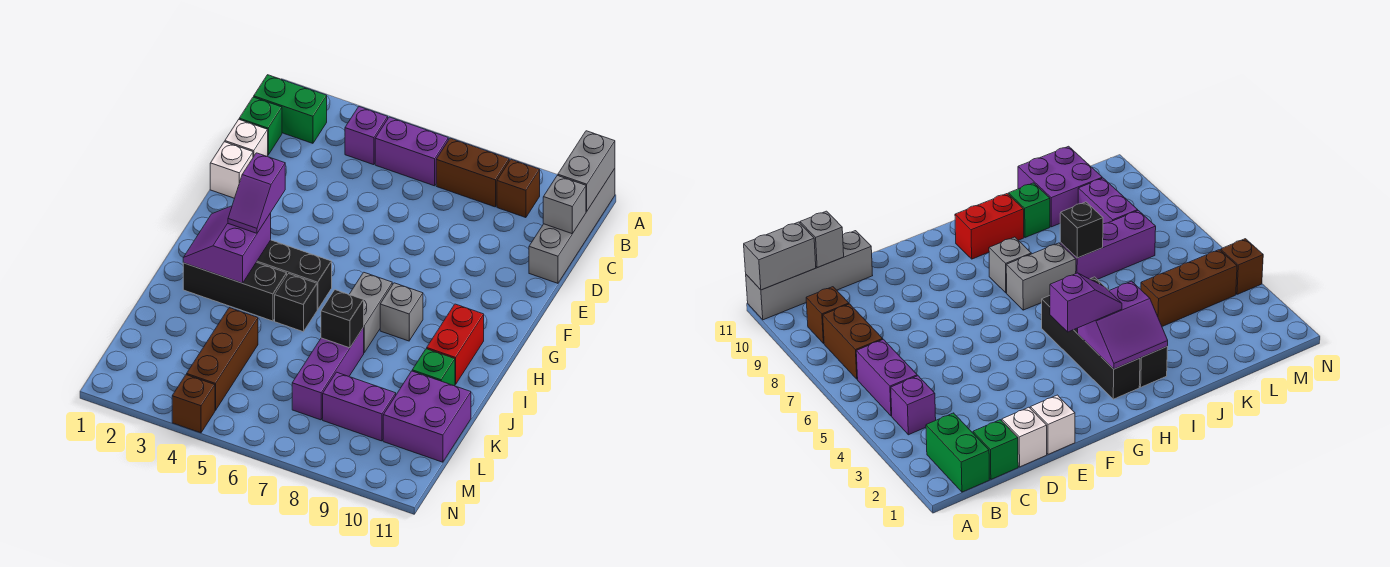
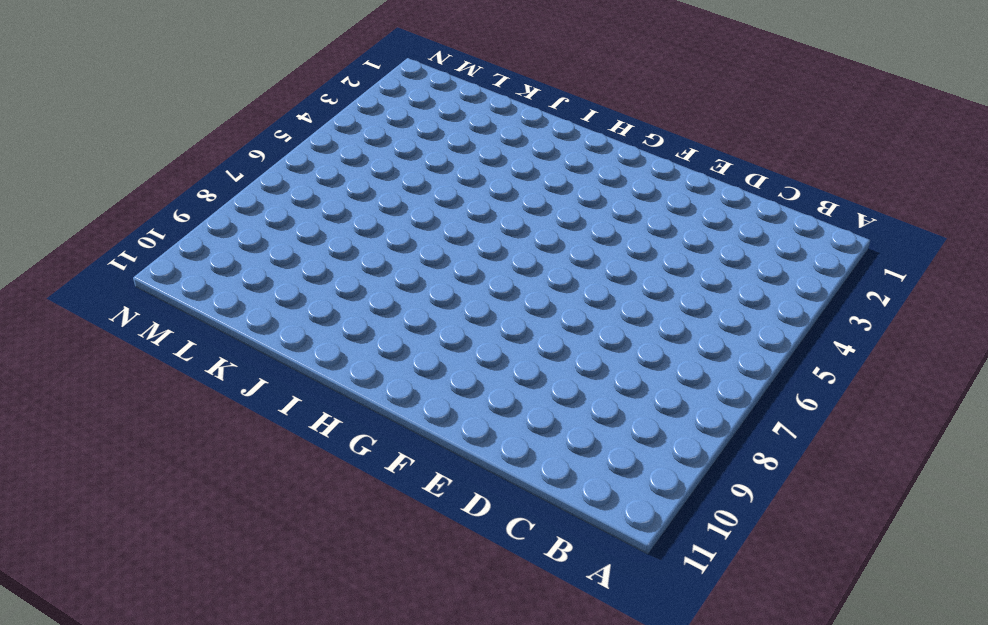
none -> grey brick A11:D11 level 1
none -> green brick B1:B2 level 1
none -> purple brick B4 level 1

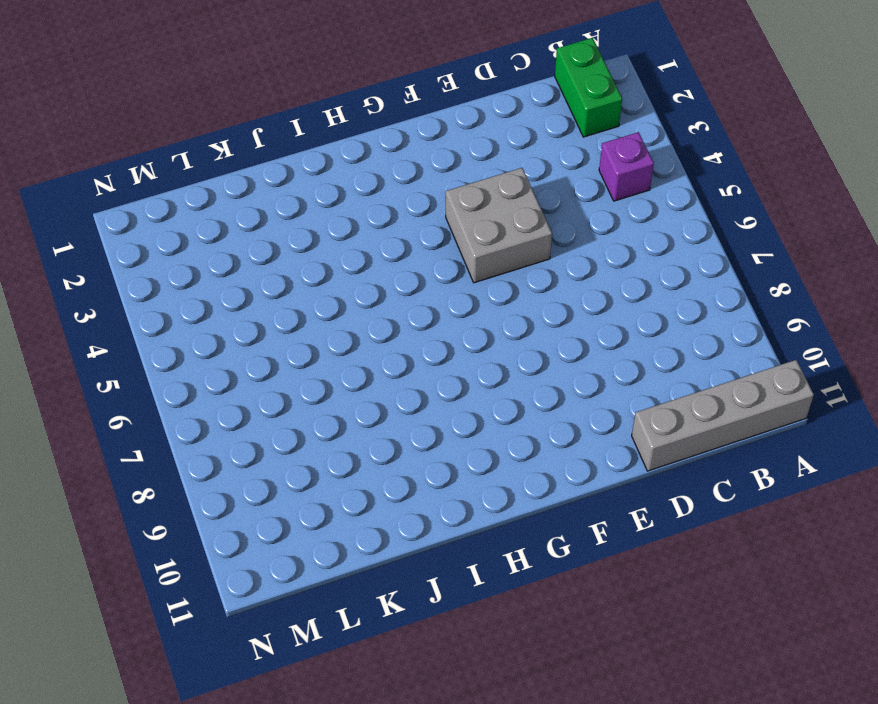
grey brick E4:F5 level 1 -> none
none -> purple brick B5:B6 level 1
none -> brown brick B7:B8 level 1
none -> brown brick B9 level 1

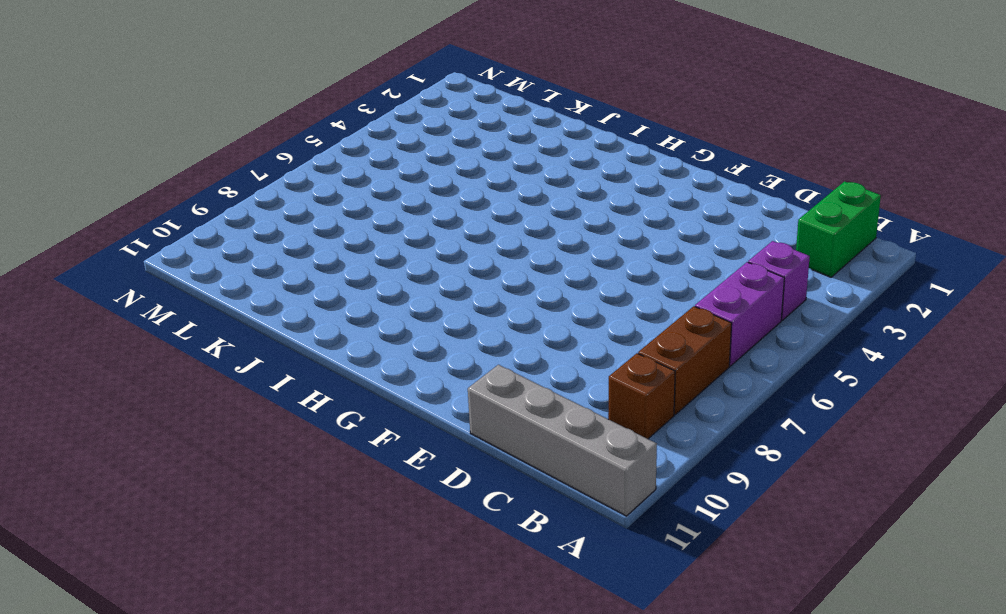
none -> green brick C1 level 1
none -> white brick D1 level 1
none -> white brick E1 level 1

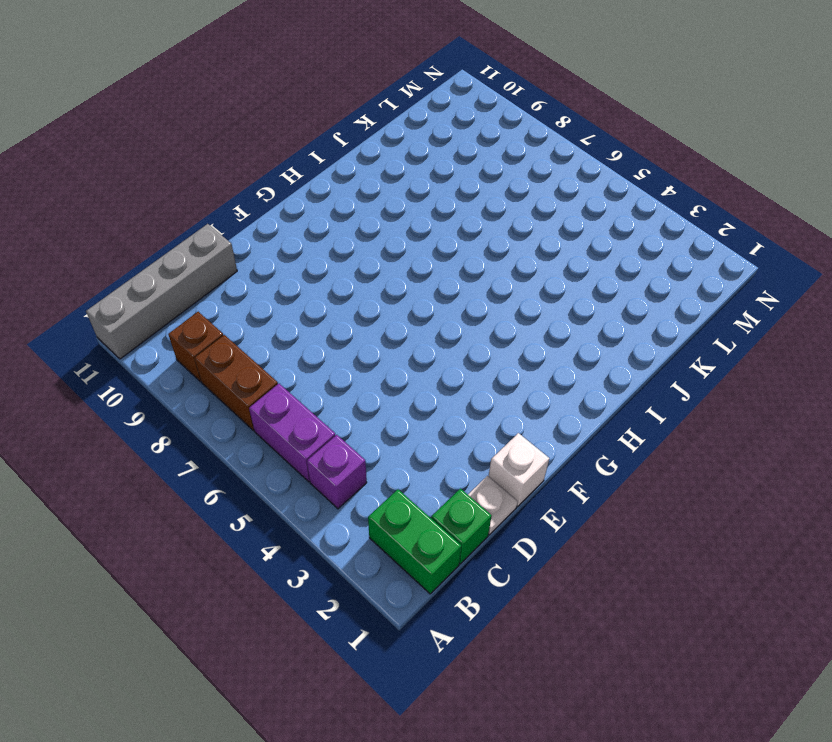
white plate D1 level 1 -> white brick D1 level 1
none -> black brick H2:H5 level 1
none -> grey brick H7:I7 level 1
none -> grey brick H8 level 1

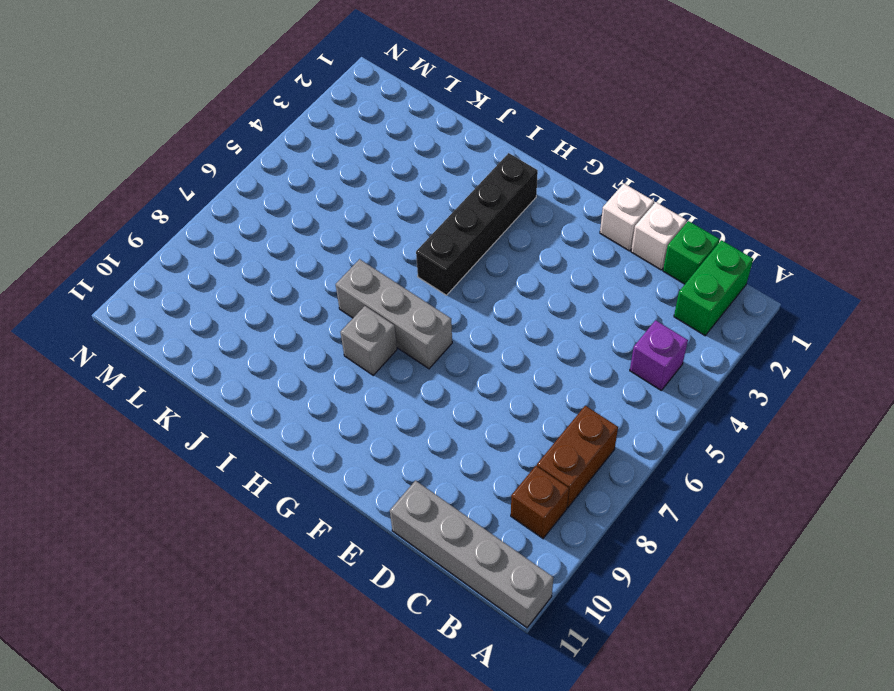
grey brick G7:I7 level 1 -> grey brick H7:I7 level 1
none -> purple brick B5:B6 level 1
none -> red brick H10:I10 level 1
none -> black brick I2:I4 level 1

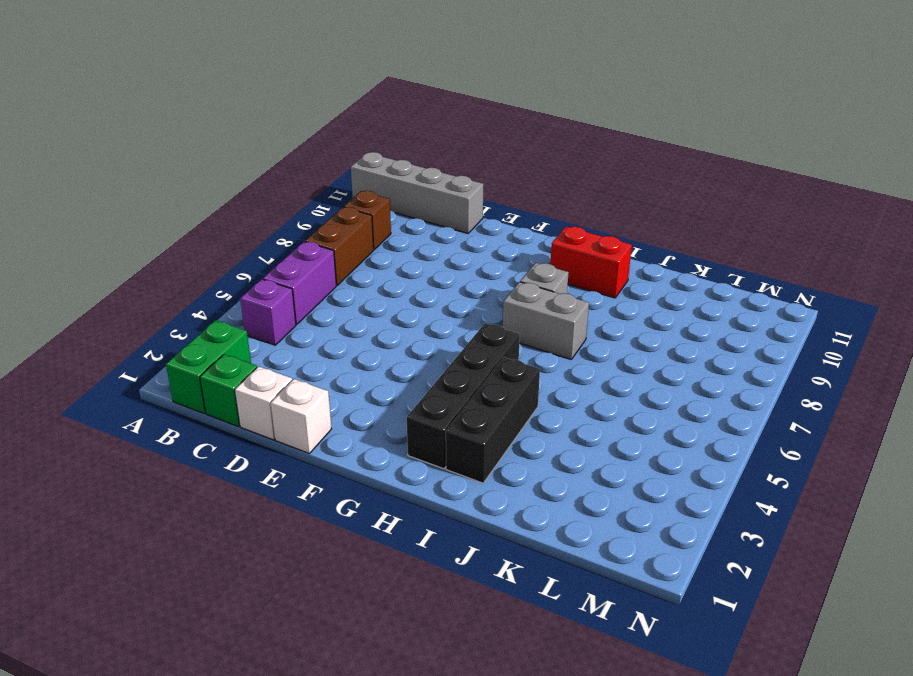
none -> black brick I5 level 1
none -> purple brick J7:L7 level 1
none -> green brick J10 level 1

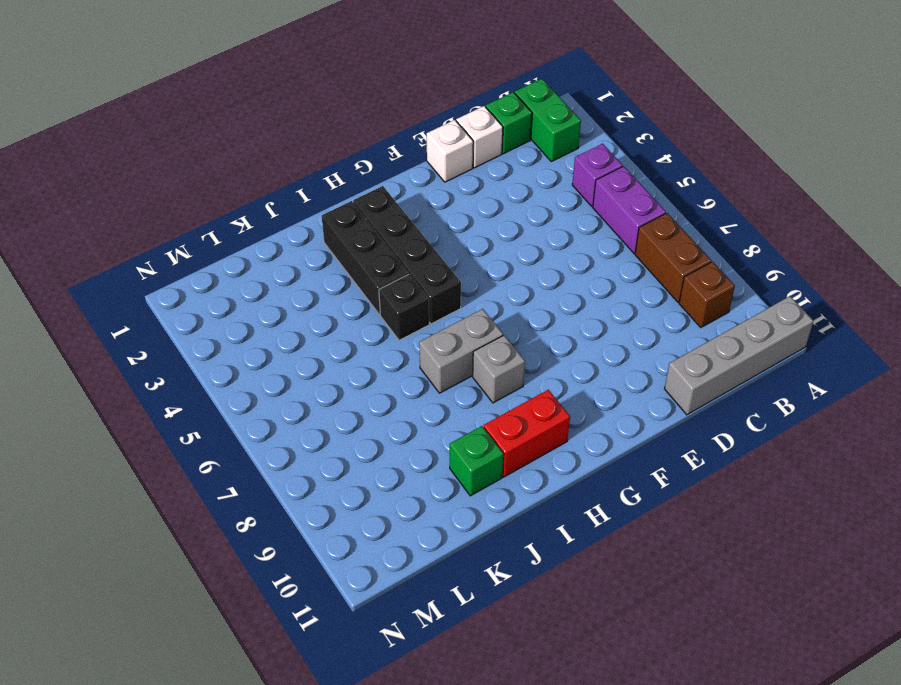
none -> purple brick J7:L7 level 1
none -> brown brick K4:M4 level 1
none -> purple brick K10:L11 level 1

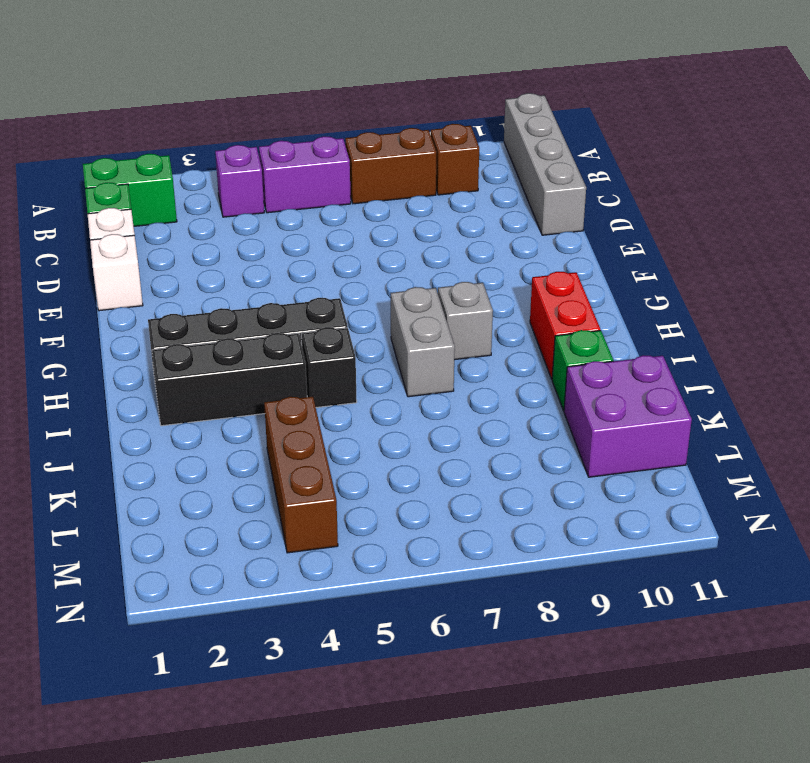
none -> purple brick J7:L7 level 1
none -> purple brick L8:L9 level 1
none -> brown brick N4 level 1

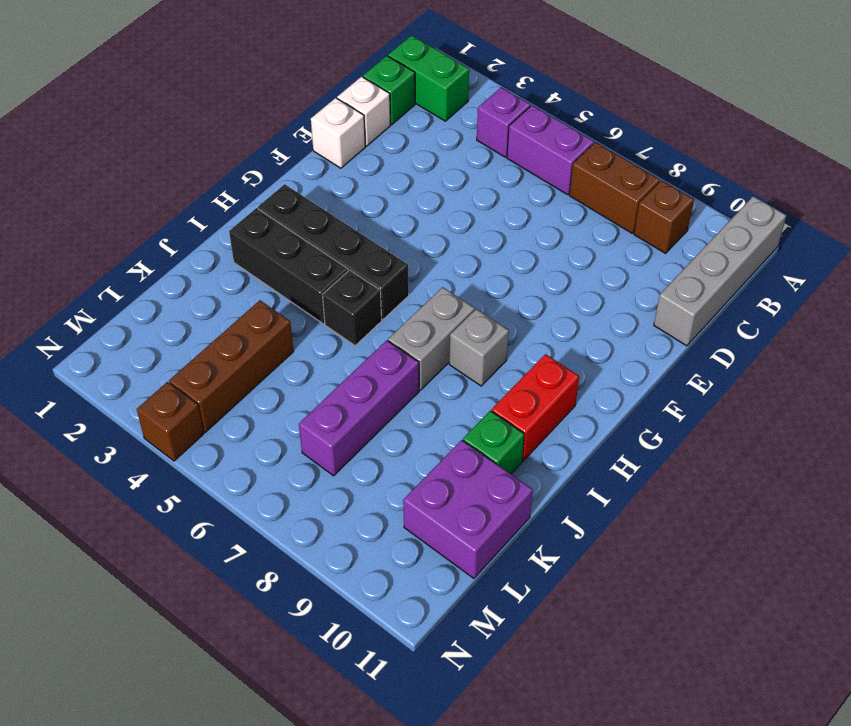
none -> purple brick L8:L9 level 1
none -> grey brick A11:B11 level 2
none -> grey brick C11 level 2

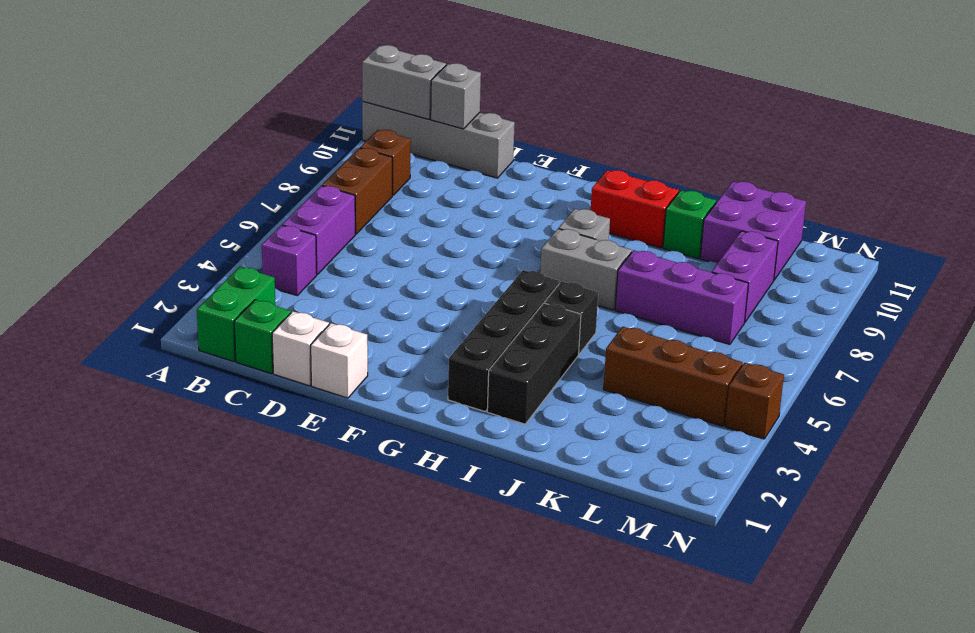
none -> purple slope H2:I3 level 2 top 3
none -> black brick J7 level 2
none -> purple slope G3:H3 level 3 top G

